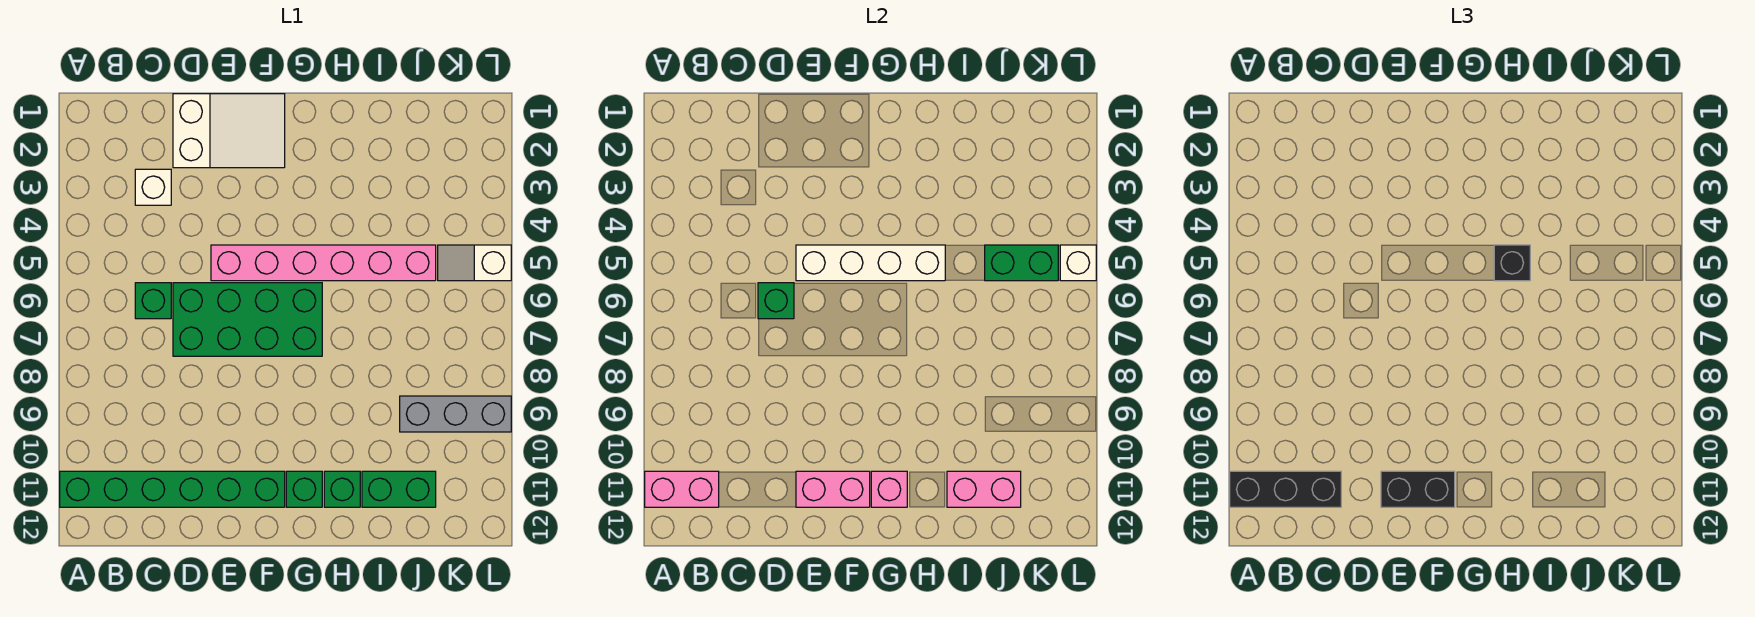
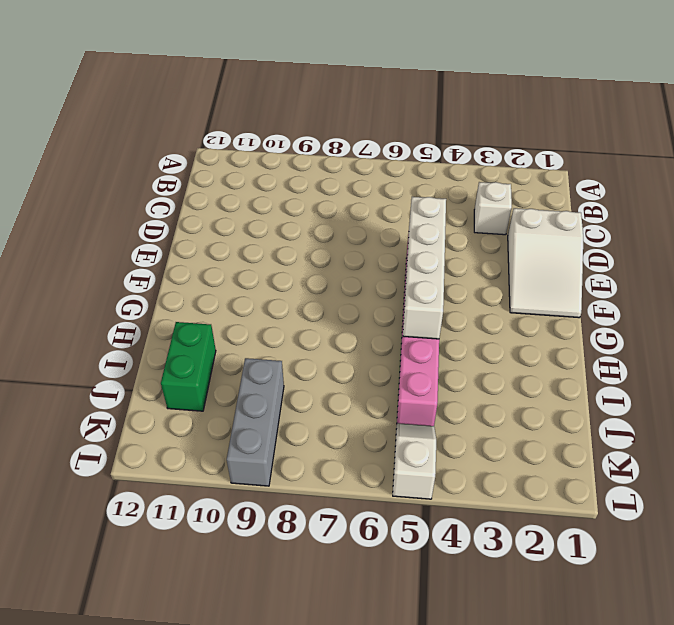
none -> green brick A11:F11 level 1
none -> green brick C6 level 1
none -> green brick D6:G7 level 1

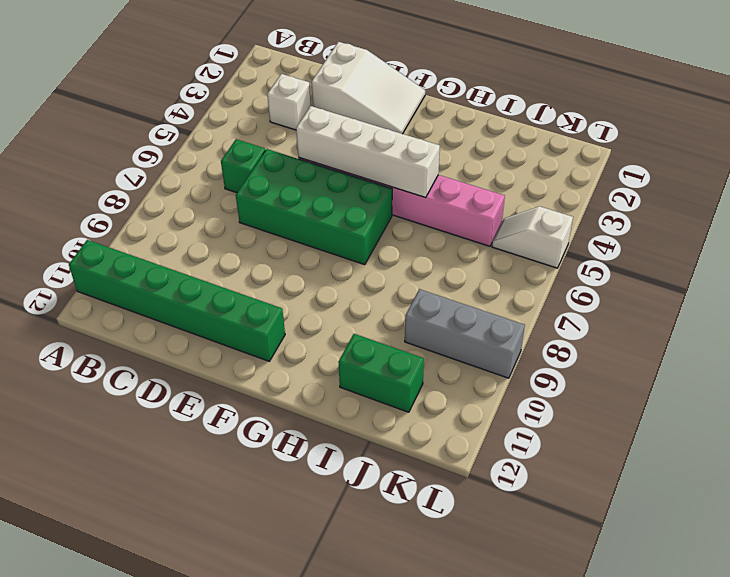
none -> green brick G11 level 1
none -> green brick H11 level 1
none -> pink brick A11:B11 level 2

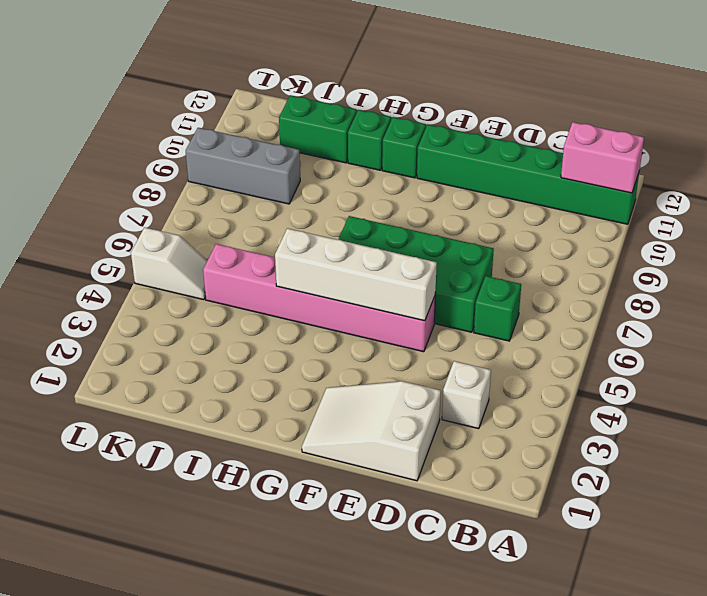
none -> green brick D6 level 2
none -> pink brick E11:F11 level 2
none -> pink brick G11 level 2

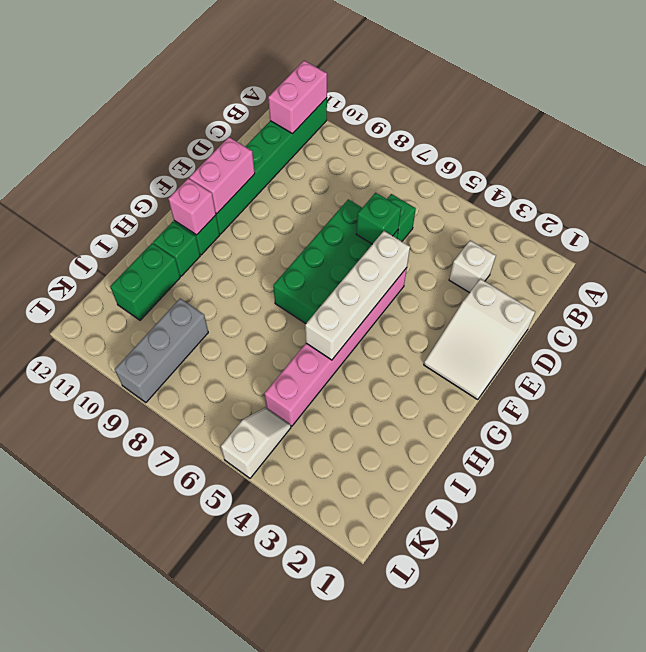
none -> pink brick I11:J11 level 2
none -> green brick J5:K5 level 2
none -> white brick L5 level 2

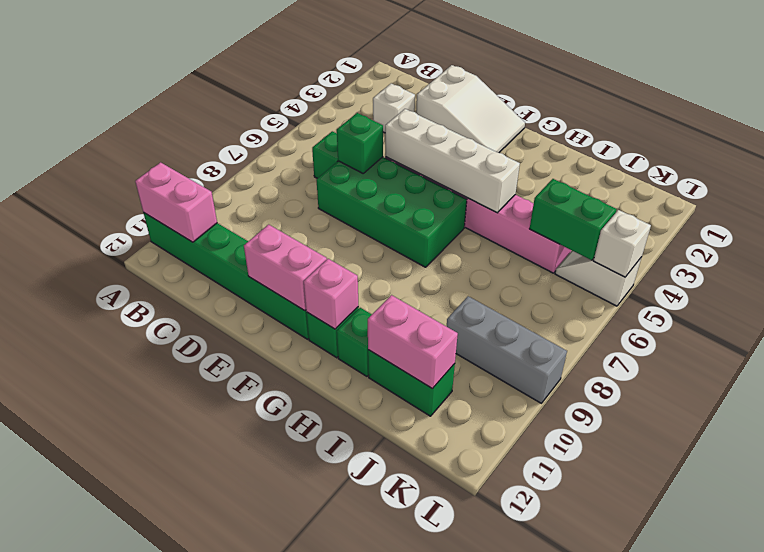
none -> black brick A11:C11 level 3
none -> black brick E11:F11 level 3
none -> black brick H5 level 3

